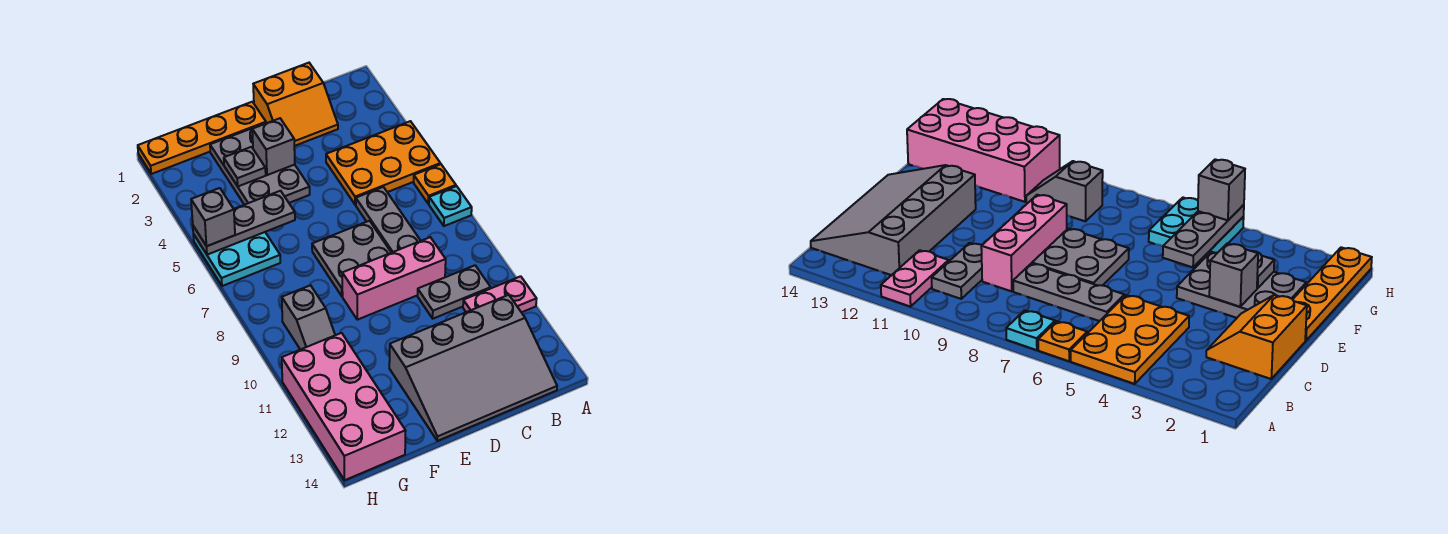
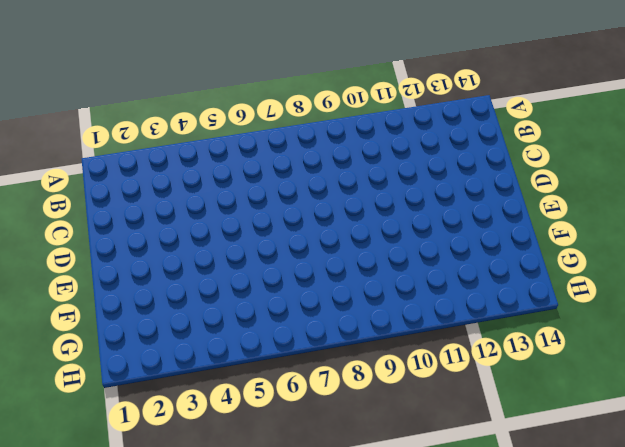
none -> orange plate A4:C5 level 1
none -> orange plate A6 level 1
none -> cyan plate A7 level 1

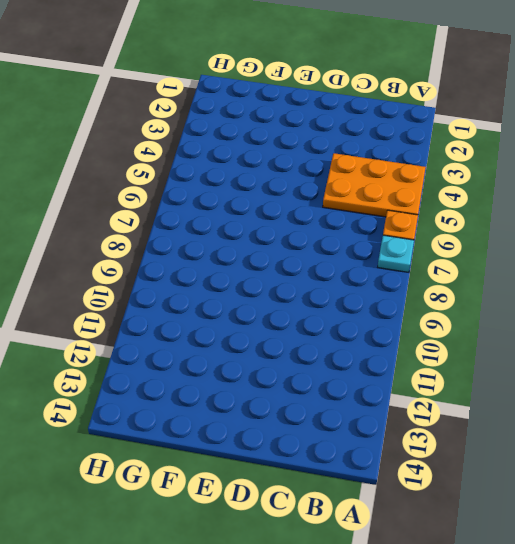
none -> pink plate A11:B11 level 1
none -> grey plate B10:C10 level 1
none -> grey slope B12:E14 level 1 top 12

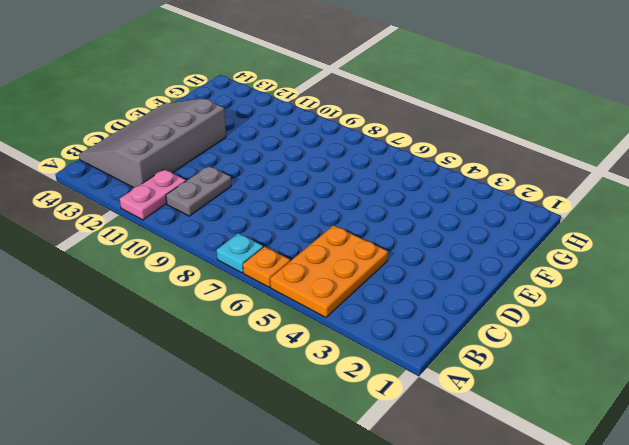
none -> orange slope C1:D2 level 1 top 1
none -> grey plate C6:C8 level 1
none -> pink brick C9:E9 level 1

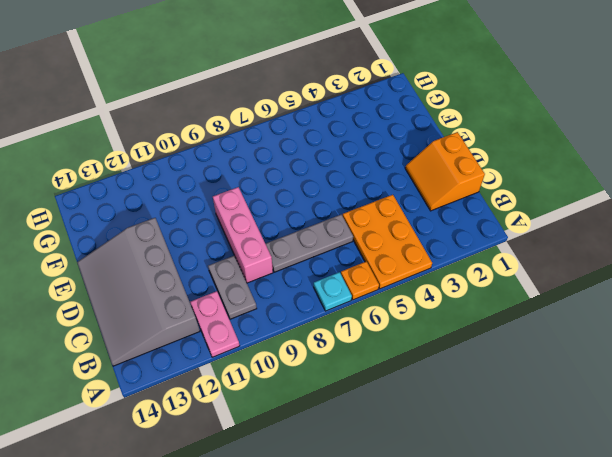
none -> grey plate D7:E8 level 1
none -> orange plate E1:H1 level 1
none -> grey plate E2:F4 level 1

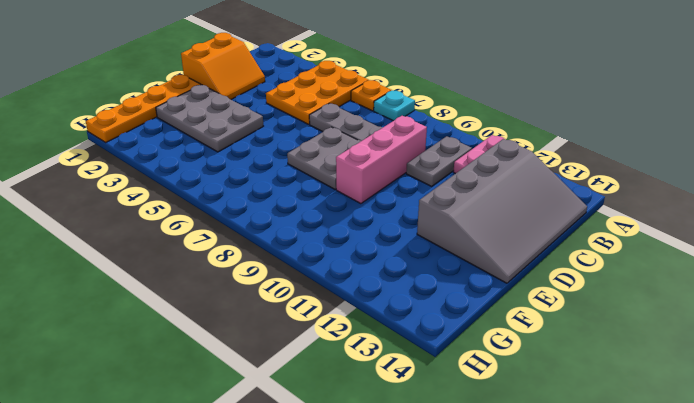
none -> cyan plate G5:H6 level 1
none -> grey slope G9:G10 level 1 top 9
none -> pink brick G11:H14 level 1

